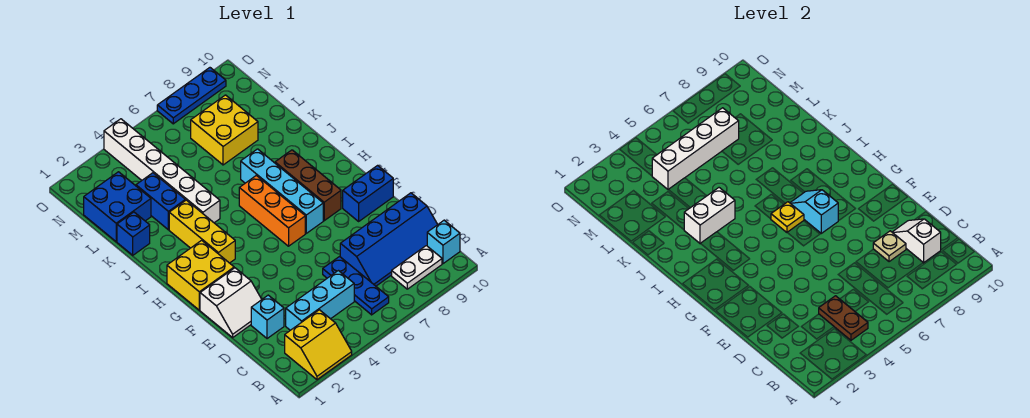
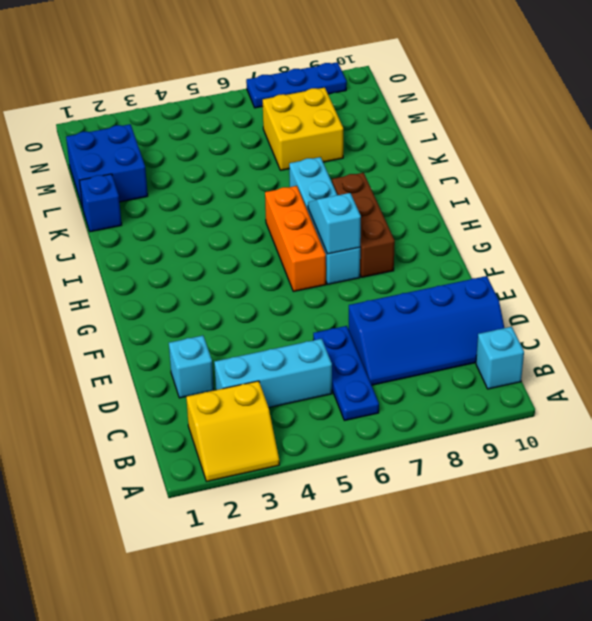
none -> white plate B8:B9 level 1
none -> white slope E1:F2 level 1 top F
none -> blue brick F9:F10 level 1

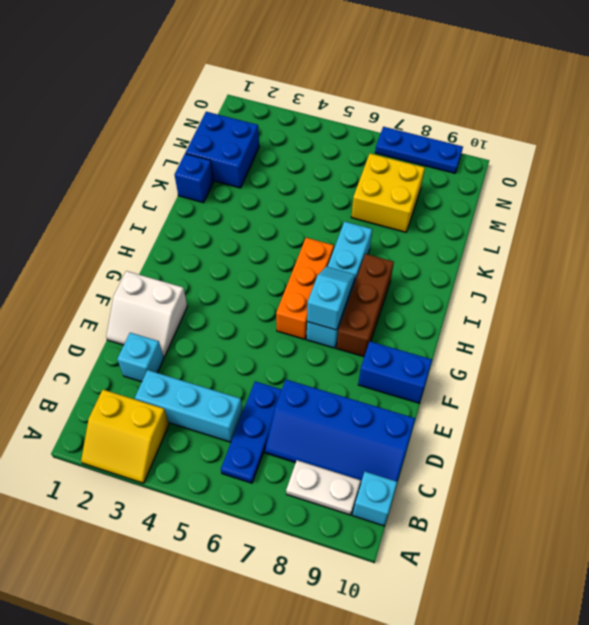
none -> yellow brick G1:H2 level 1
none -> yellow brick H3:J3 level 1
none -> white brick J4:O4 level 1

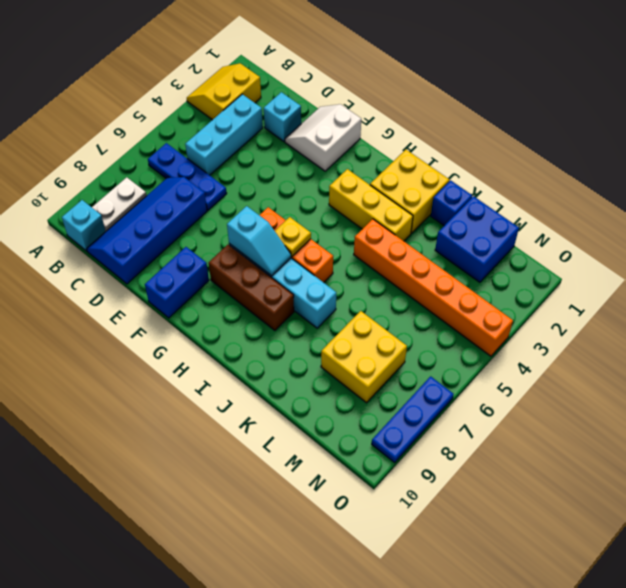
yellow brick I1:J2 level 1 -> yellow brick G1:H2 level 1
orange brick J4:O4 level 1 -> white brick J4:O4 level 1
none -> blue brick K3:L3 level 1
none -> brown plate B4:C4 level 2
none -> white slope C9:D9 level 2 top C

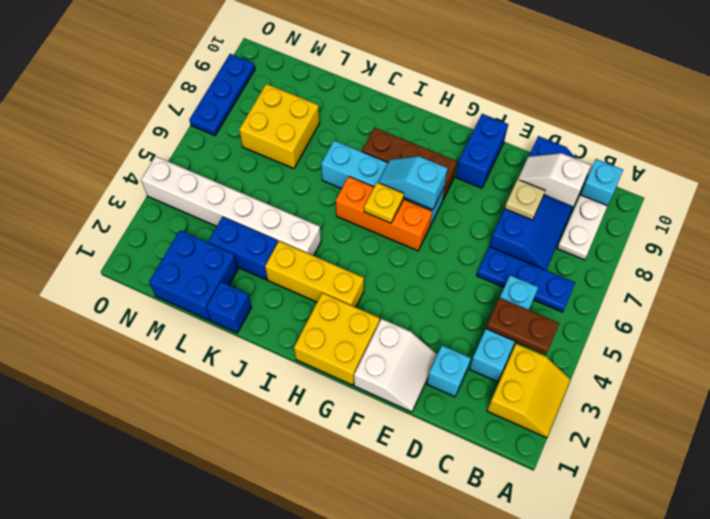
none -> white brick J3:J4 level 2
none -> white brick M4:M7 level 2

